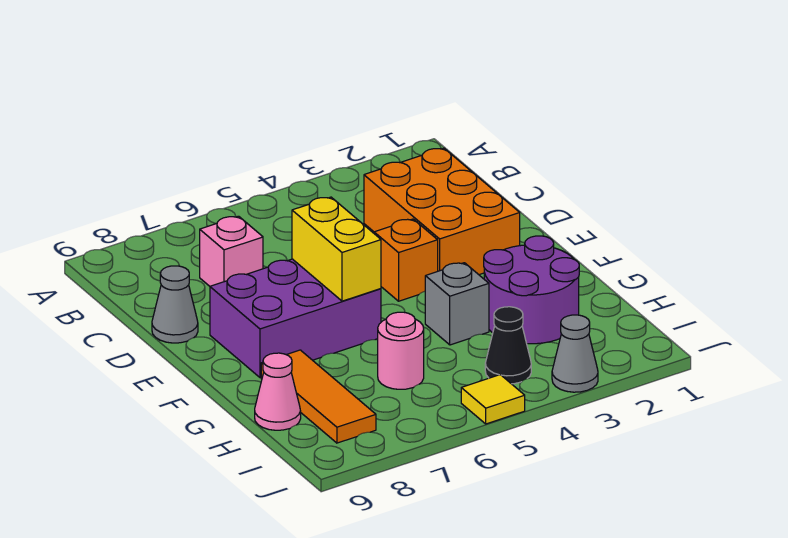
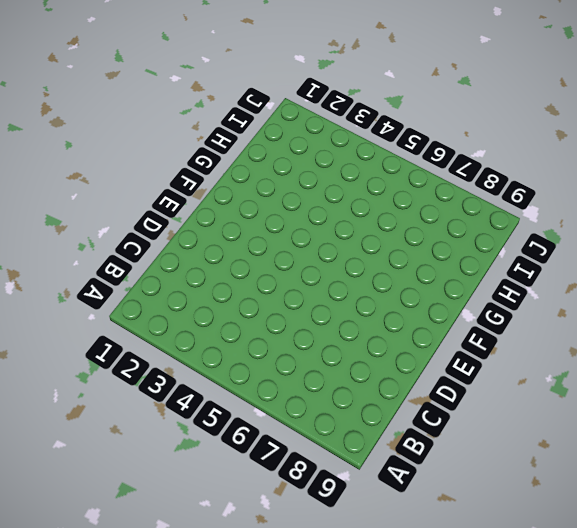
none -> orange brick C2:E3 level 1
none -> pink brick C7 level 1
none -> grey cone D9 level 1

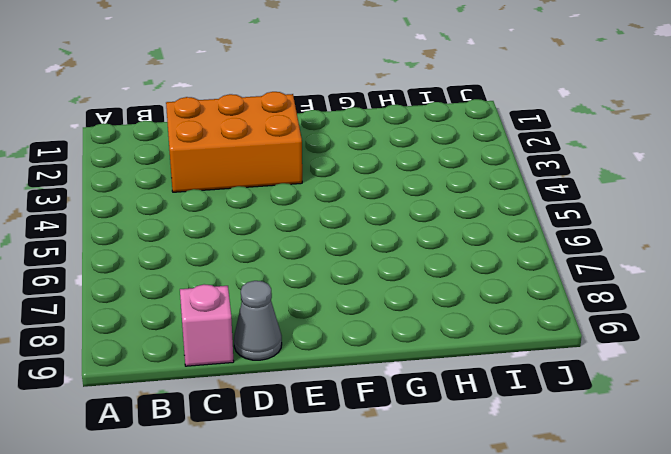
pink brick C9 level 1 -> pink brick C7 level 1
none -> orange brick E4 level 1
none -> purple brick E6:F8 level 1
none -> purple round brick G2:H3 level 1

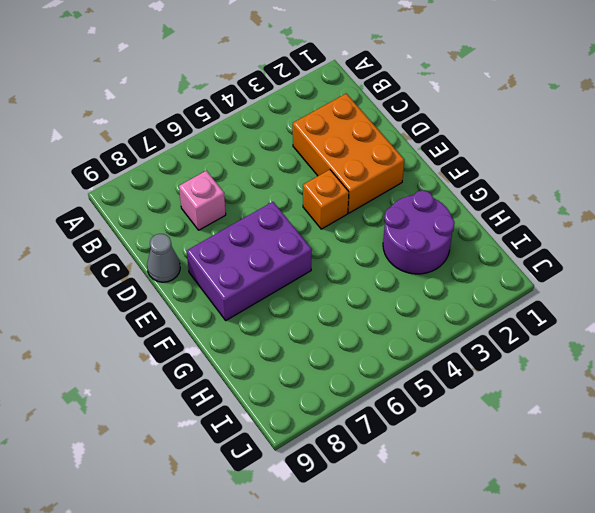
none -> grey brick G4 level 1
none -> orange tile G8:I8 level 1
none -> pink round brick H6 level 1

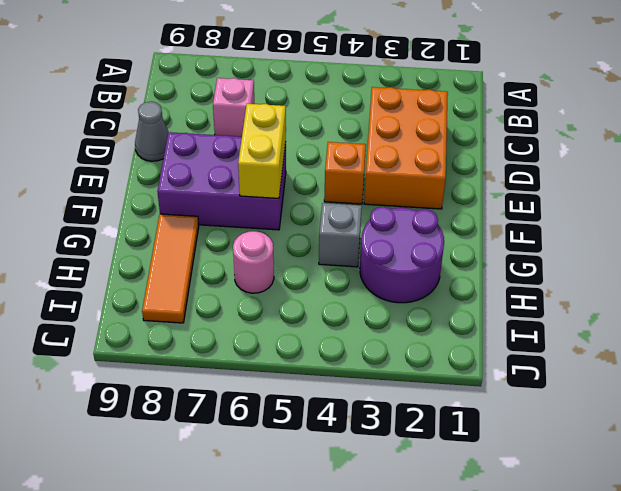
none -> pink cone H9 level 1
none -> black cone I4 level 1
none -> grey cone J3 level 1

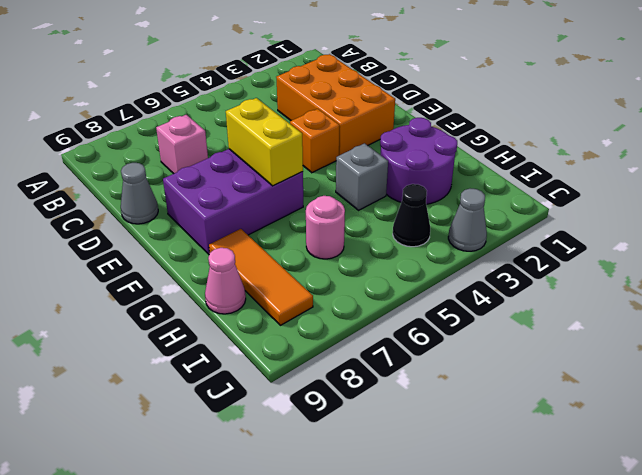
none -> yellow tile J5 level 1

